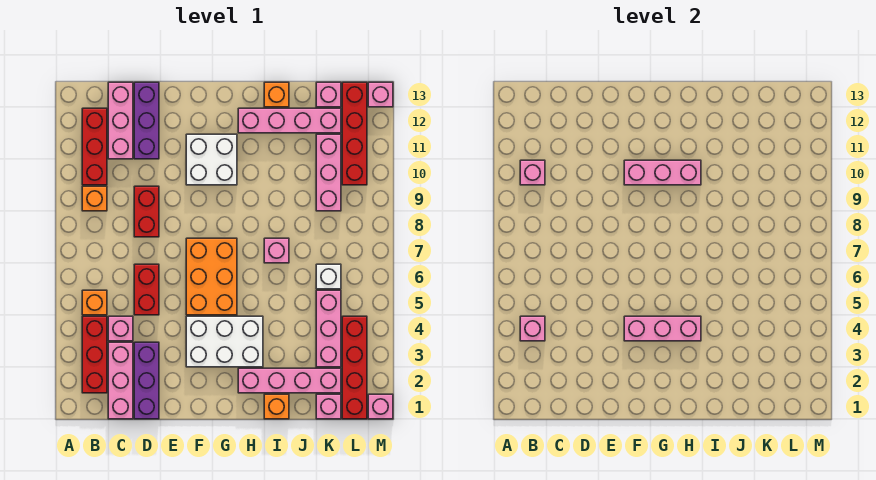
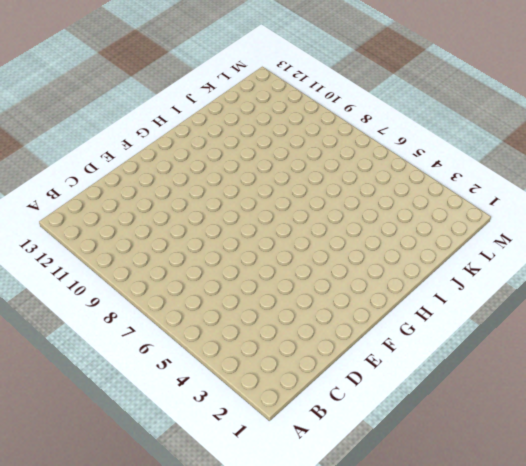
none -> red brick B2:B4 level 1
none -> orange brick B5 level 1
none -> orange brick B9 level 1
none -> red brick B10:B12 level 1

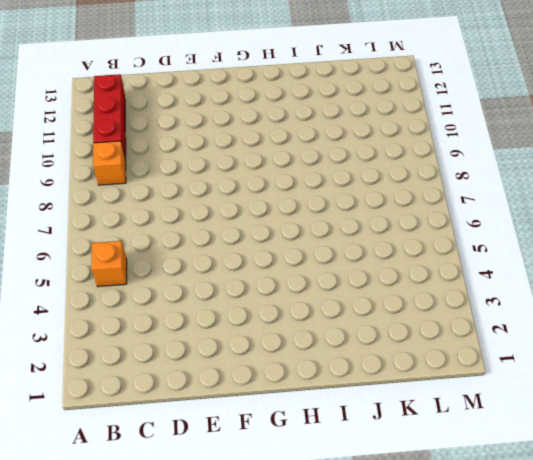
none -> red brick B2:B4 level 1
none -> pink brick C1:C3 level 1
none -> pink brick C4 level 1
none -> pink brick C11:C13 level 1

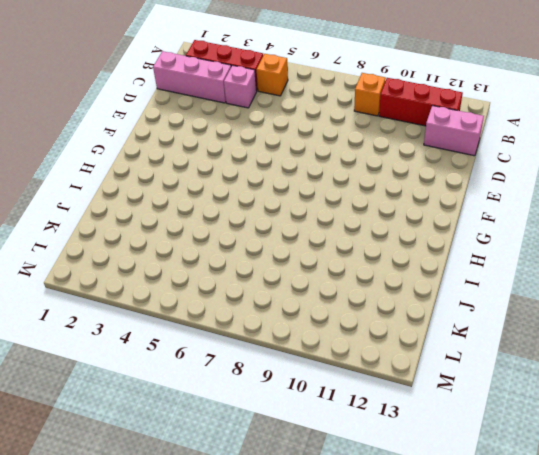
pink brick C12:C13 level 1 -> pink brick C11:C13 level 1
none -> purple brick D1:D3 level 1
none -> red brick D5:D6 level 1
none -> red brick D8:D9 level 1
none -> purple brick D11:D13 level 1

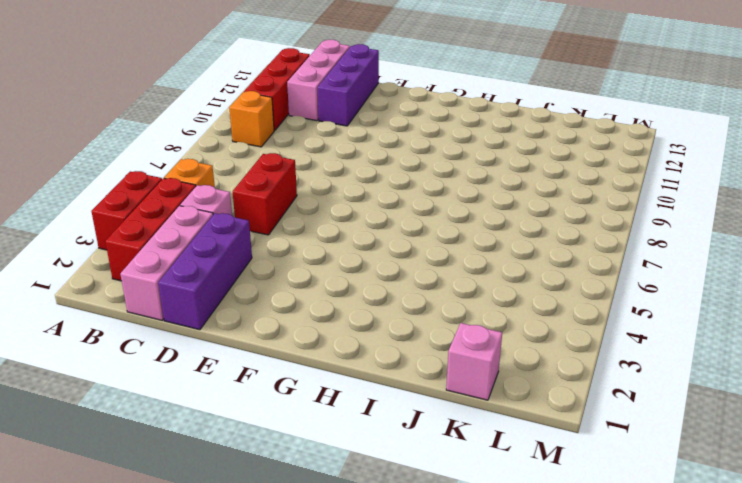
red brick A3:A4 level 1 -> red brick D8:D9 level 1
none -> white brick F3:H4 level 1
none -> orange brick F5:G7 level 1
none -> white brick F10:G11 level 1
none -> pink brick H2:K2 level 1

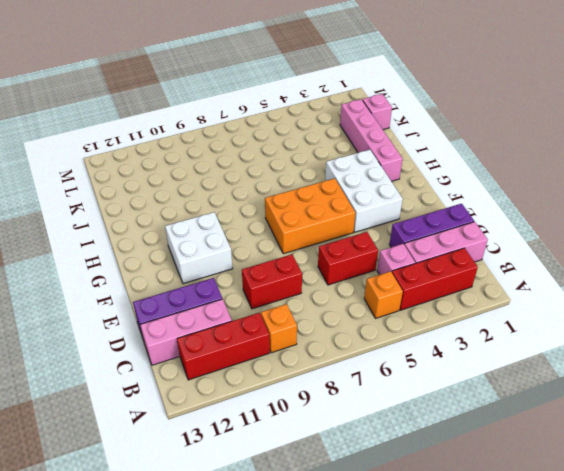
none -> pink brick H12:K12 level 1
none -> orange brick I1 level 1
none -> pink brick I7 level 1
none -> orange brick I13 level 1

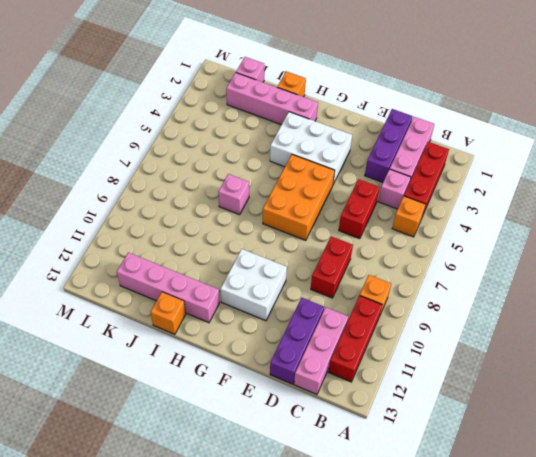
none -> pink brick K3:K5 level 1
none -> white brick K6 level 1
none -> pink brick K9:K11 level 1
none -> pink brick K13 level 1

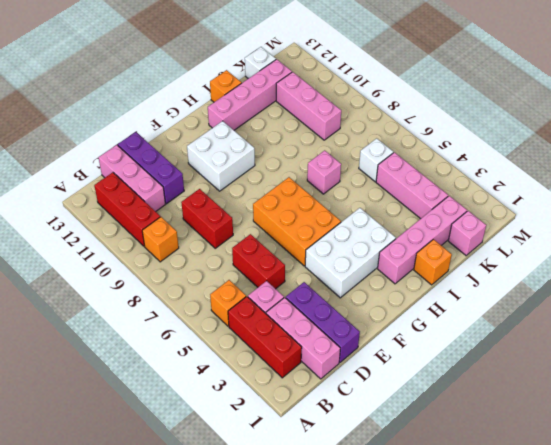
white brick K13 level 1 -> pink brick K13 level 1
none -> red brick L1:L4 level 1
none -> red brick L10:L13 level 1
none -> pink brick M1 level 1
none -> pink brick M13 level 1

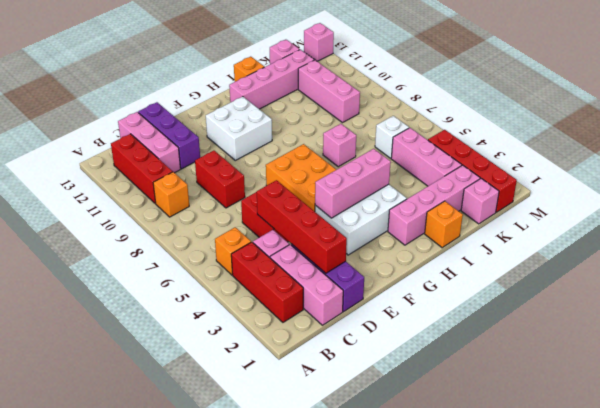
red brick D2:D5 level 2 -> red brick L10:L13 level 1
none -> pink brick M1 level 1
none -> pink brick B4 level 2
none -> pink brick B10 level 2
none -> pink brick F10:H10 level 2

